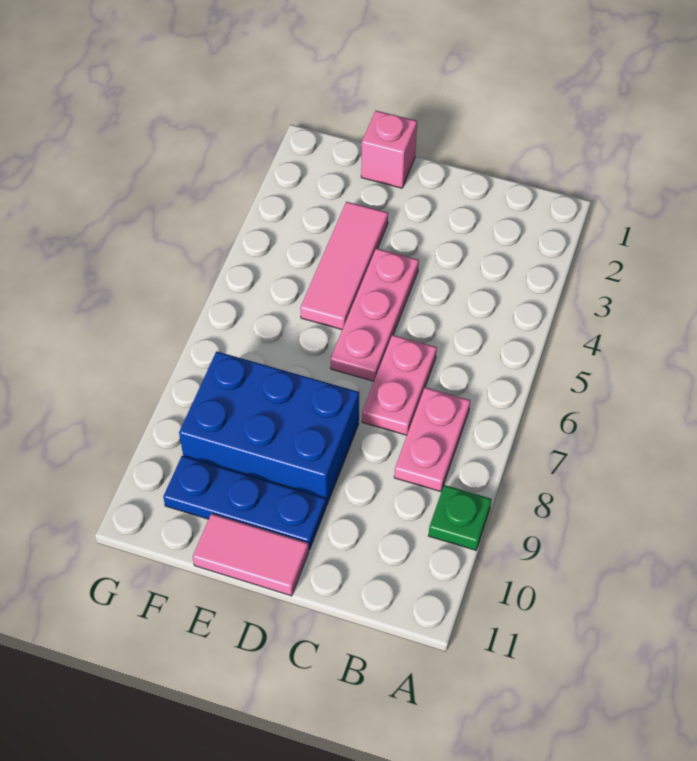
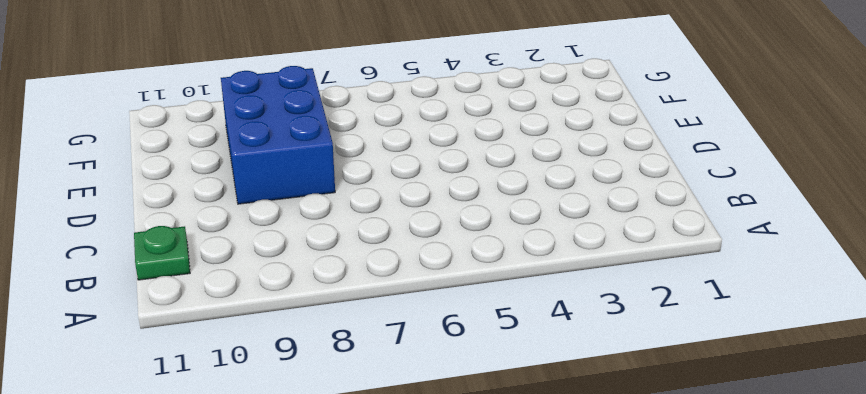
green plate B11 level 1 -> green plate A9 level 1
none -> pink plate B7:B8 level 1
none -> pink plate C6:C7 level 1

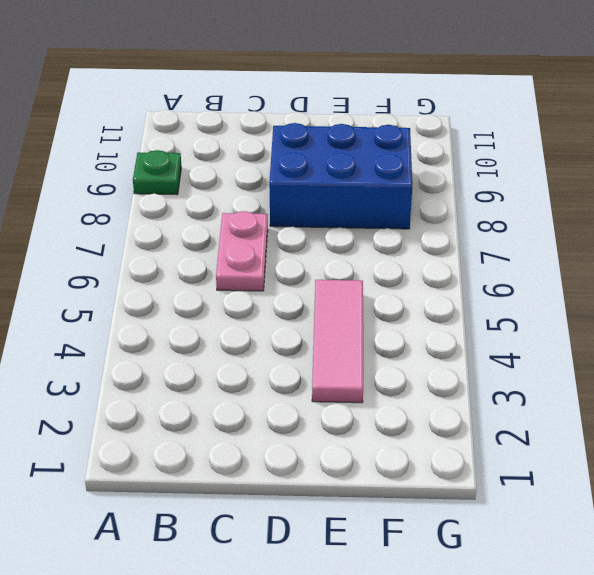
none -> pink plate B7:B8 level 1
none -> pink plate D4:D6 level 1

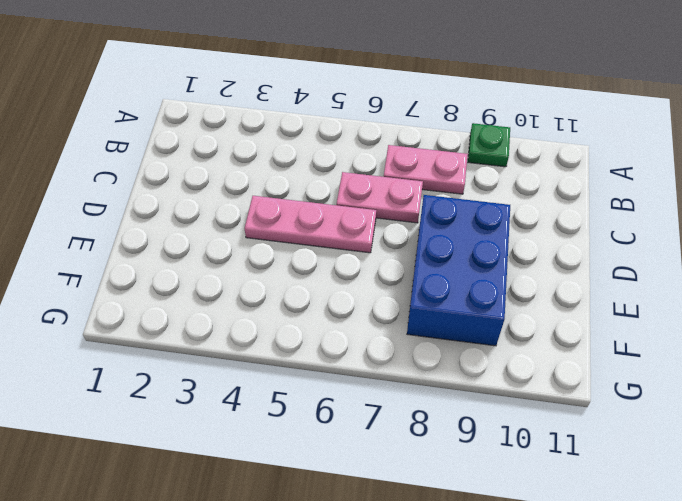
none -> blue plate D10:F10 level 1
none -> pink tile D11:E11 level 1

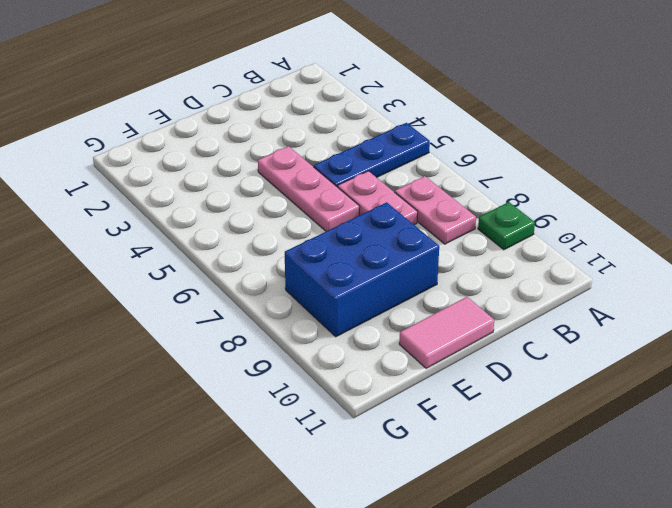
blue plate A5:C5 level 1 -> blue plate D10:F10 level 1
none -> pink brick E1 level 1
none -> pink tile E3:E5 level 1

